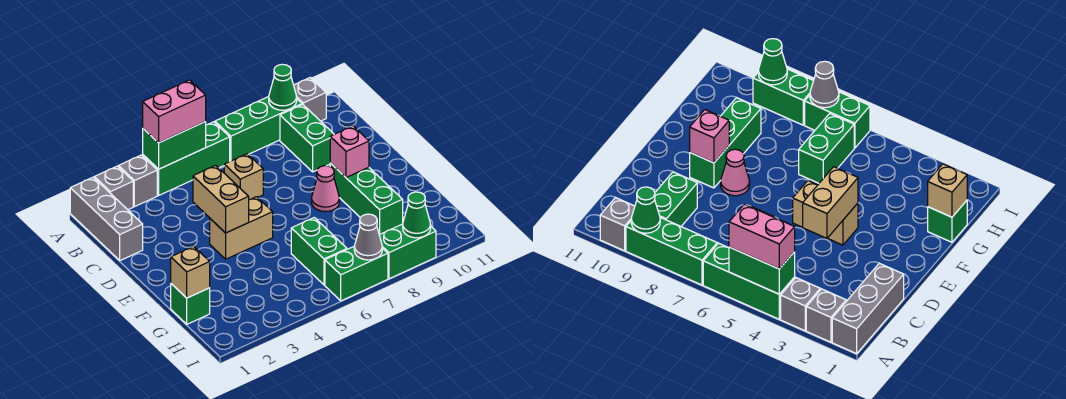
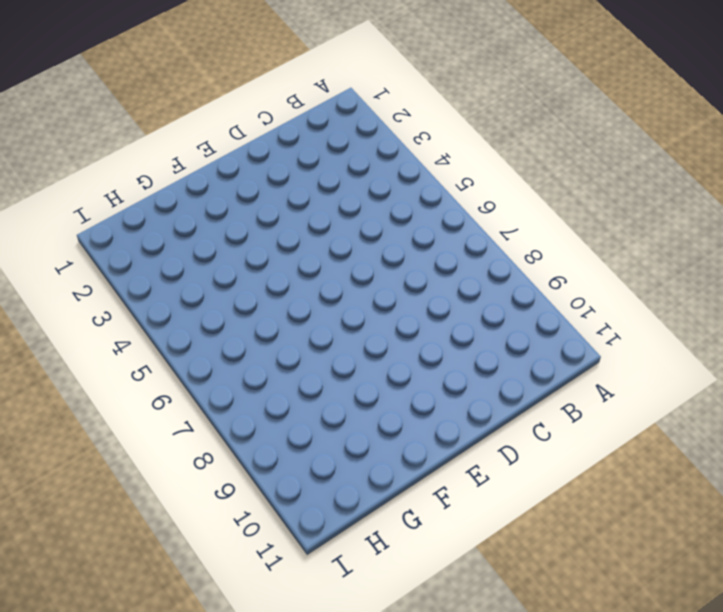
none -> grey brick A1:C1 level 1
none -> grey brick A2 level 1
none -> grey brick A3 level 1

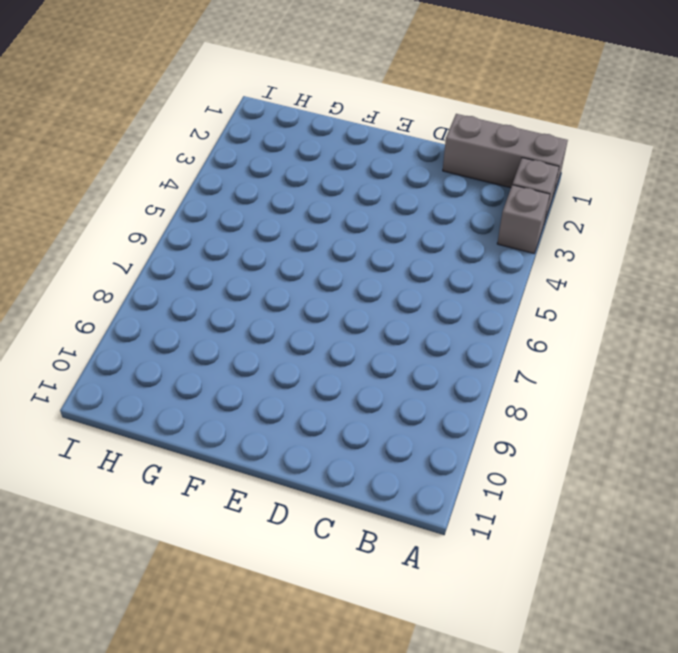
none -> green brick A4:A6 level 1
none -> green brick A7:A9 level 1
none -> grey brick A10 level 1

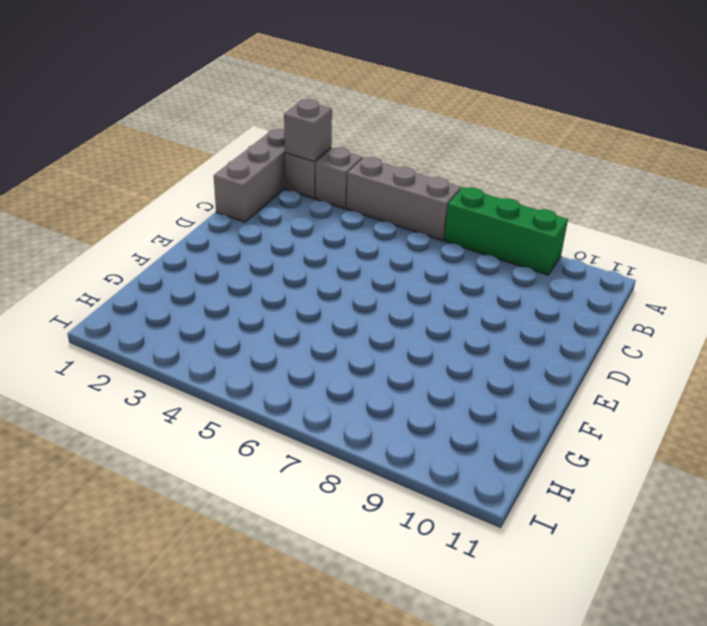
grey brick A2 level 2 -> grey brick A10 level 1
grey brick A4:A6 level 1 -> green brick A4:A6 level 1
none -> green brick B9:C9 level 1
none -> tan brick C6 level 1
none -> tan brick E4:E5 level 1

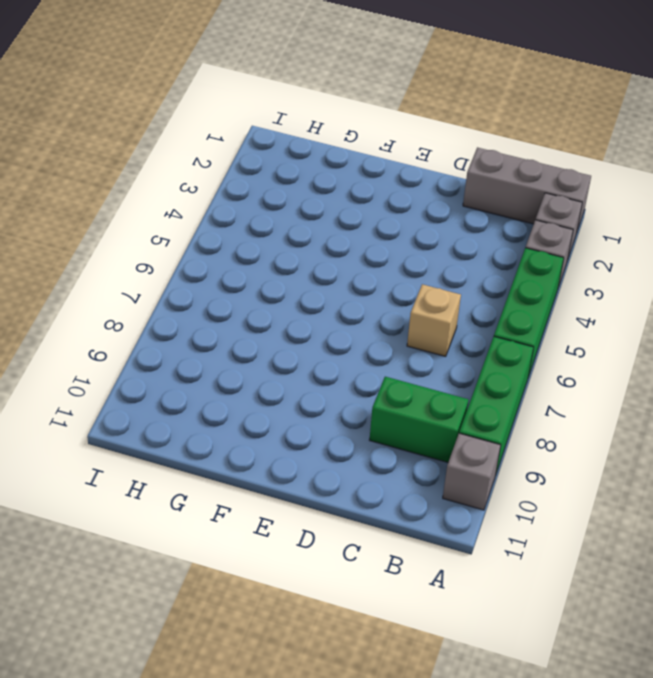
none -> tan brick E4:E5 level 1
none -> pink cone E8 level 1
none -> green brick E9:G9 level 1

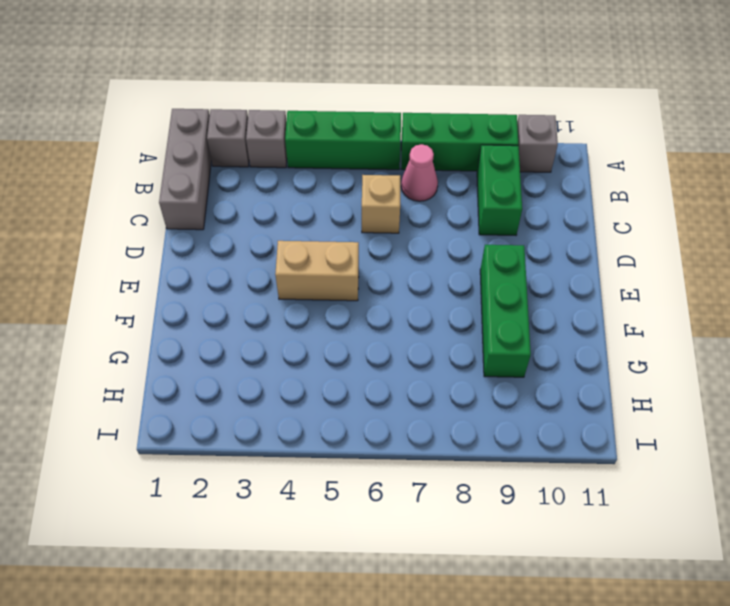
pink cone B7 level 1 -> pink cone E8 level 1
none -> green brick G1 level 1
none -> green brick G6:H6 level 1
none -> green brick I6:I7 level 1

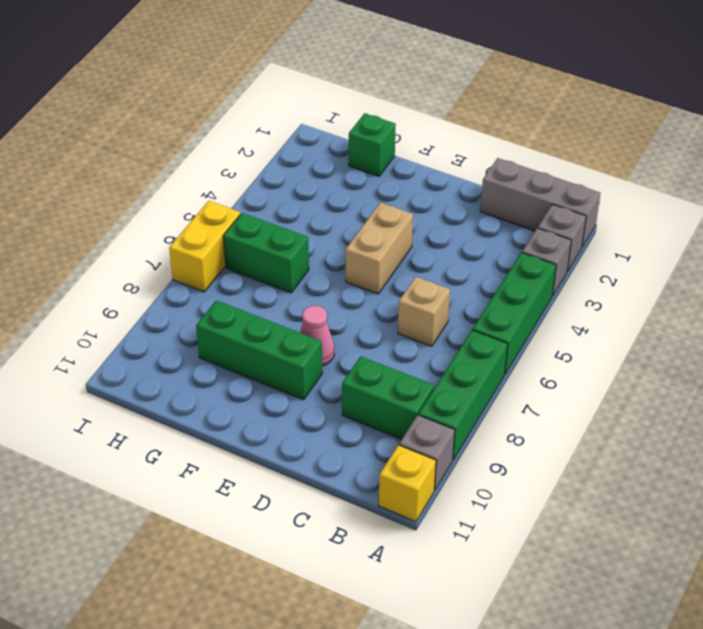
yellow brick A11 level 1 -> none
yellow brick I6:I7 level 1 -> green brick I6:I7 level 1
none -> green brick I8:I9 level 1
none -> green brick A4:A5 level 2
none -> green cone A9 level 2

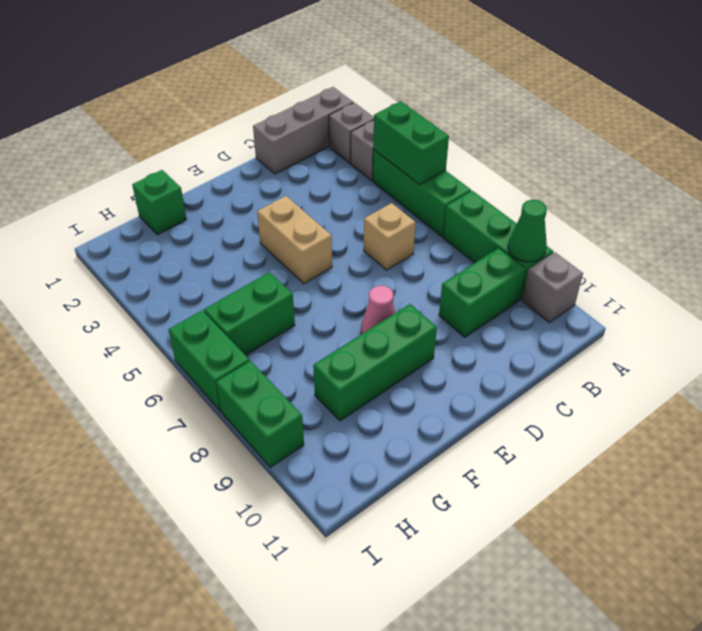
none -> tan brick D4:E4 level 2
none -> pink brick E9 level 2
none -> tan brick G1 level 2

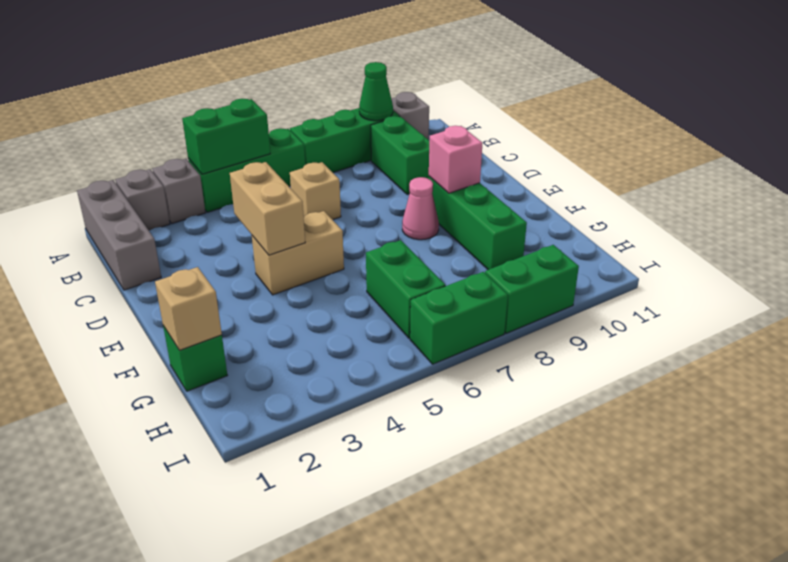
none -> grey cone I7 level 2
none -> green cone I9 level 2
none -> pink brick A4:A5 level 3

